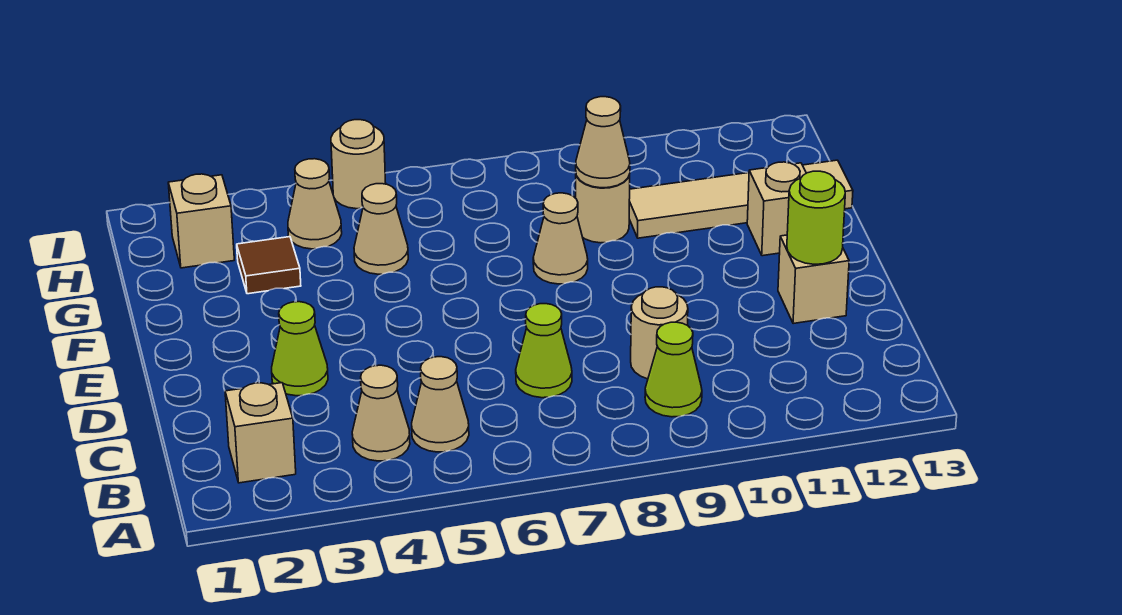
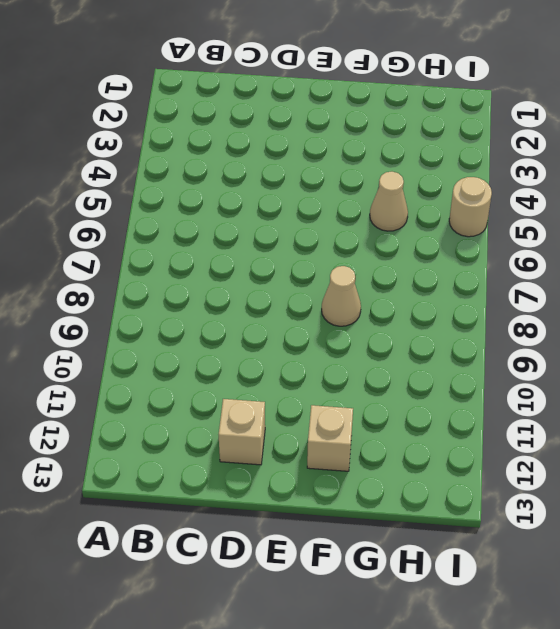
none -> tan brick B2 level 1
none -> tan cone B4 level 1
none -> tan cone B5 level 1

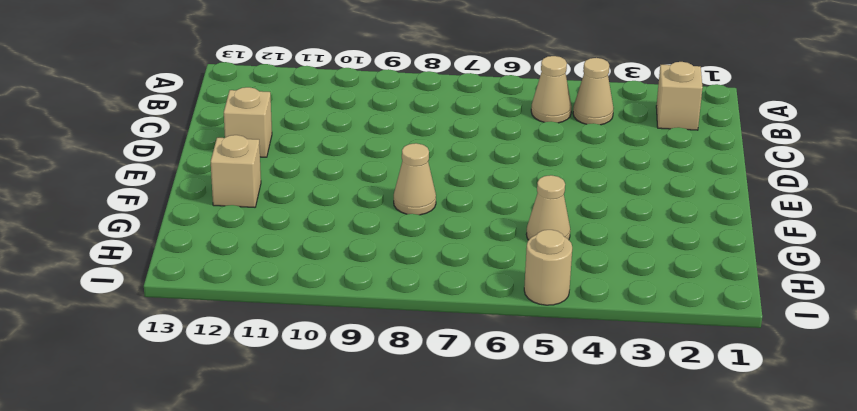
none -> lime cone B9 level 1
none -> lime cone C7 level 1
none -> tan round brick C9 level 1

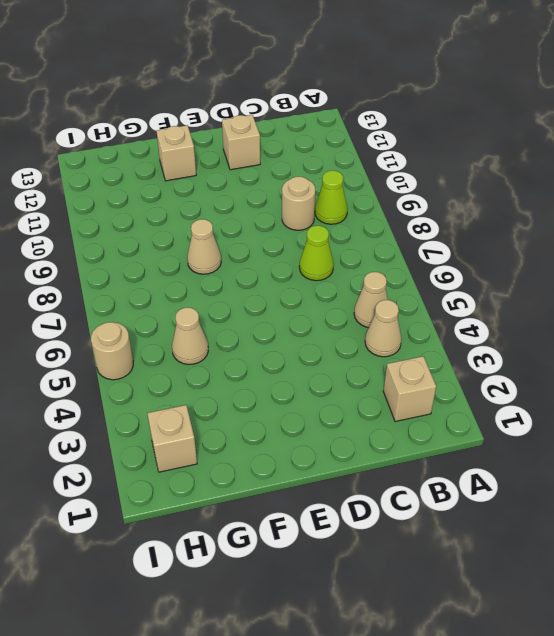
none -> lime cone D3 level 1
none -> brown tile G3 level 1
none -> tan round brick G9 level 1

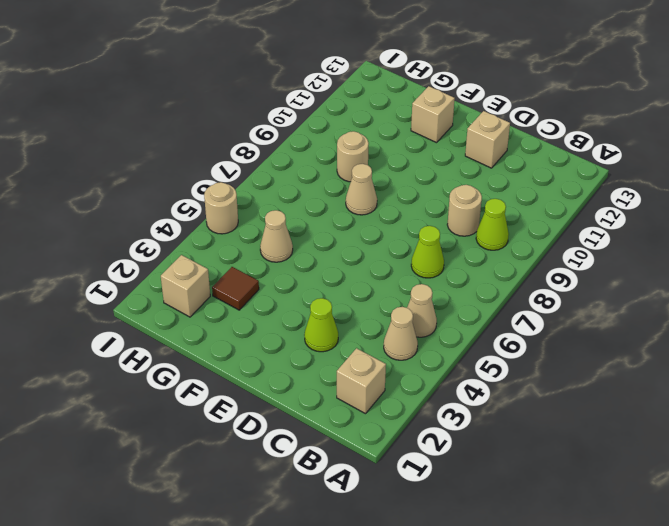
none -> tan tile G10:G13 level 1
none -> tan cone H4 level 1
none -> lime round brick D12 level 2

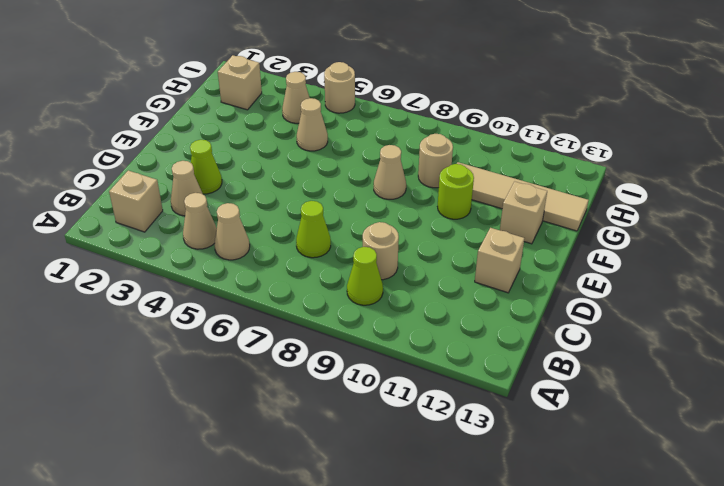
tan cone C3 level 1 -> tan cone G9 level 2
lime round brick F10 level 1 -> lime round brick D12 level 2
none -> brown tile G3 level 1

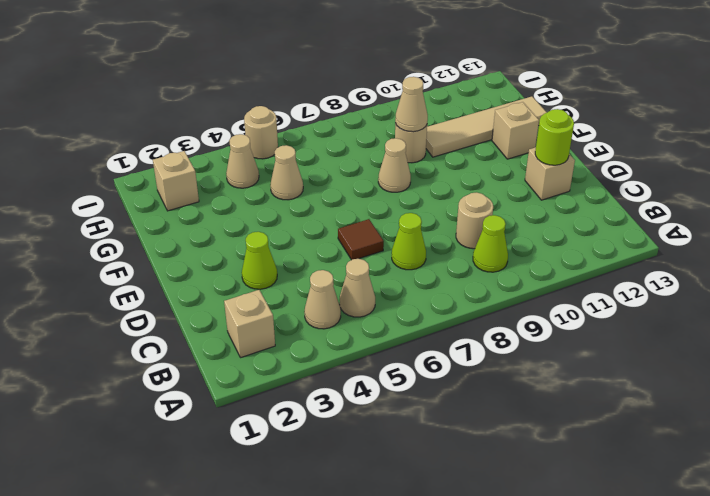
brown tile D6 level 1 -> brown tile G3 level 1

